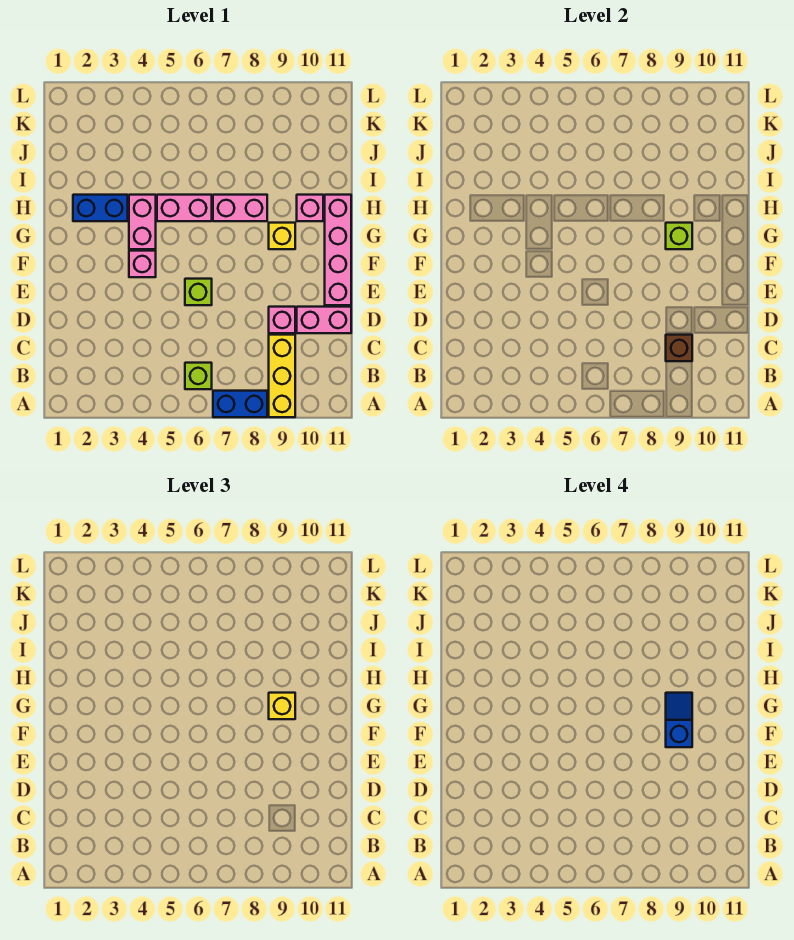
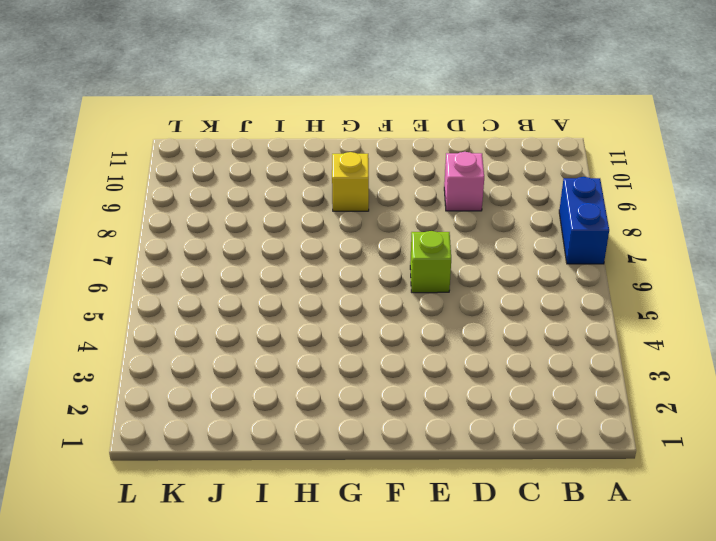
none -> yellow brick A9:C9 level 1
none -> lime brick B6 level 1
none -> pink brick D10:D11 level 1

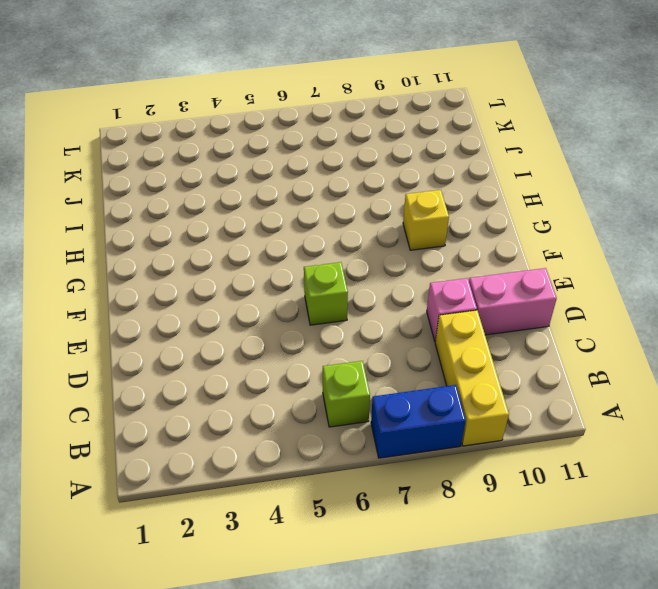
none -> pink brick E11:H11 level 1
none -> pink brick F4 level 1
none -> pink brick G4:H4 level 1

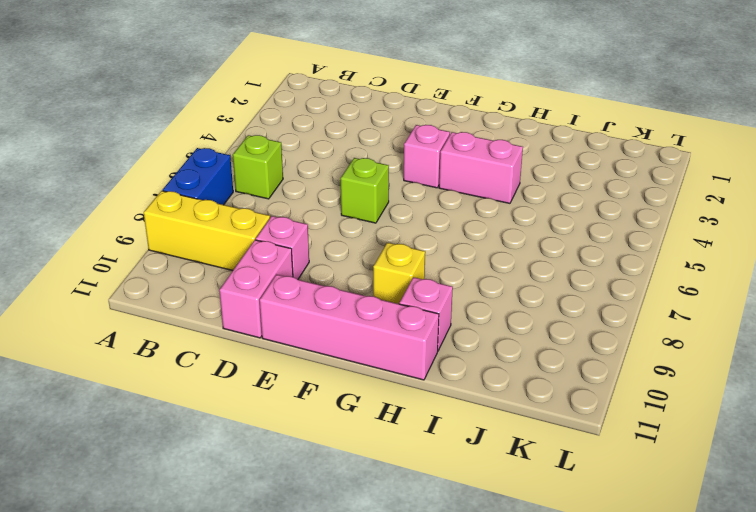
none -> blue brick H2:H3 level 1
none -> pink brick H5:H6 level 1
none -> pink brick H7:H8 level 1

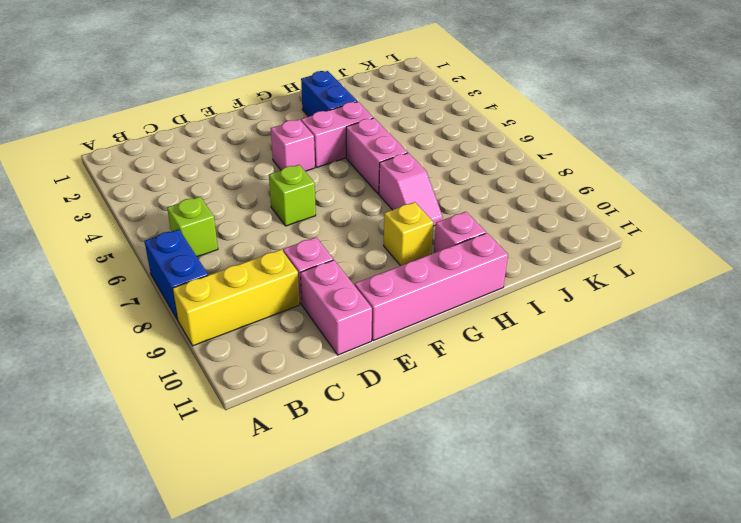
pink slope H7:H8 level 1 top 7 -> pink brick H7:H8 level 1
none -> brown brick C9 level 2
none -> lime brick G9 level 2
none -> yellow brick G9 level 3

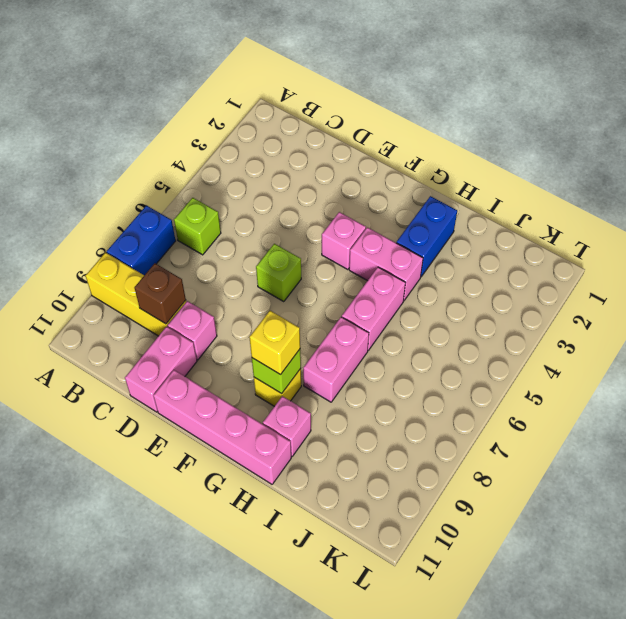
none -> blue slope F9:G9 level 4 top F

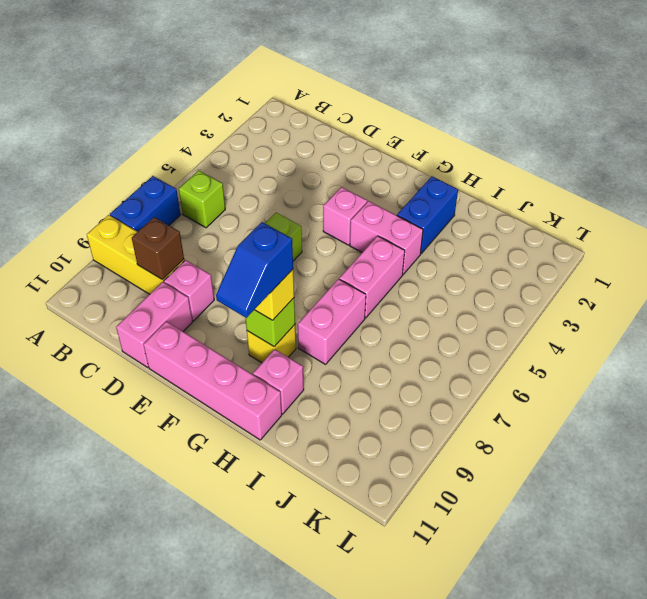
blue slope G9:G10 level 4 top 9 -> blue slope F9:G9 level 4 top F

